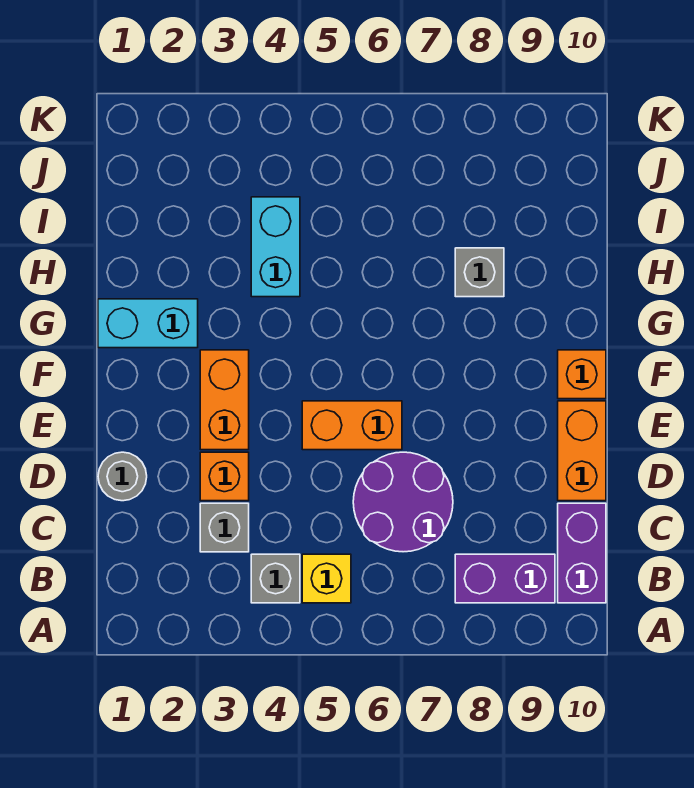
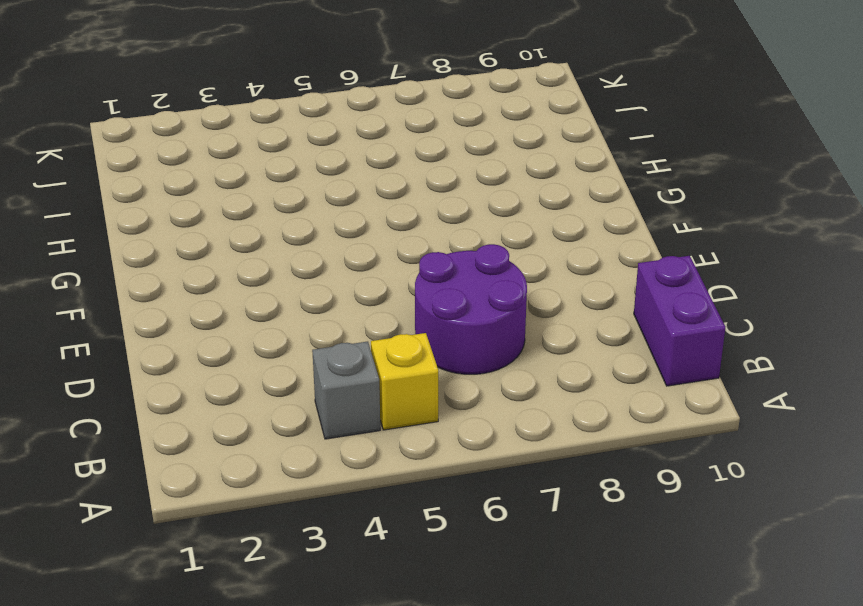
none -> purple brick B8:B9 level 1
none -> grey brick C3 level 1
none -> grey round brick D1 level 1

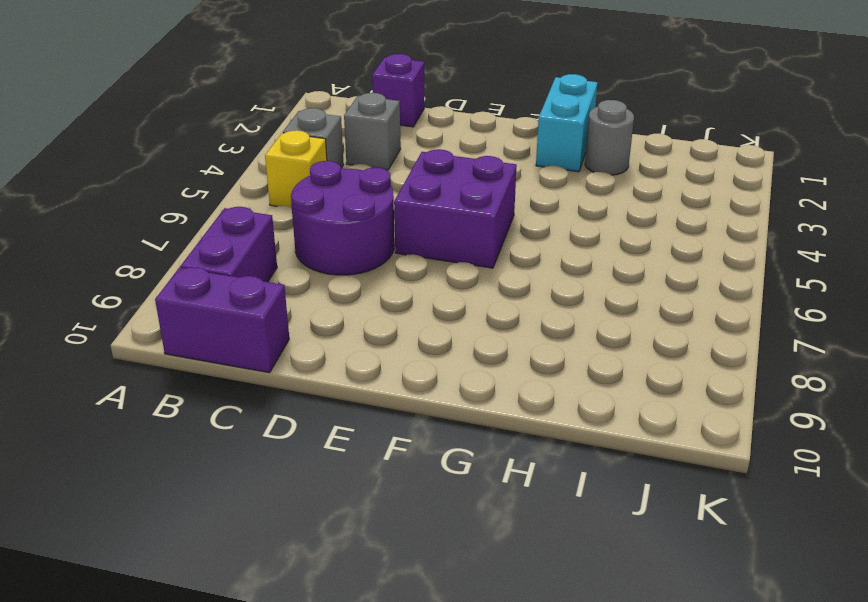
purple brick C1 level 1 -> none
purple brick E5:F6 level 1 -> orange brick E5:E6 level 1
grey round brick H2 level 1 -> grey round brick D1 level 1
none -> orange brick D3 level 1
none -> orange brick D10:E10 level 1
none -> orange brick E3:F3 level 1

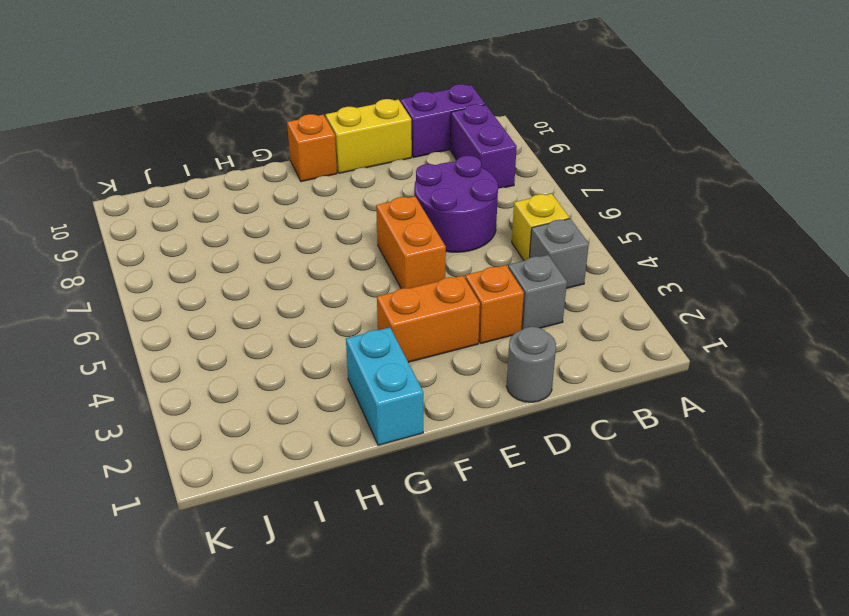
yellow brick D10:E10 level 1 -> orange brick D10:E10 level 1
none -> cyan brick H4:I4 level 1
none -> grey brick H8 level 1

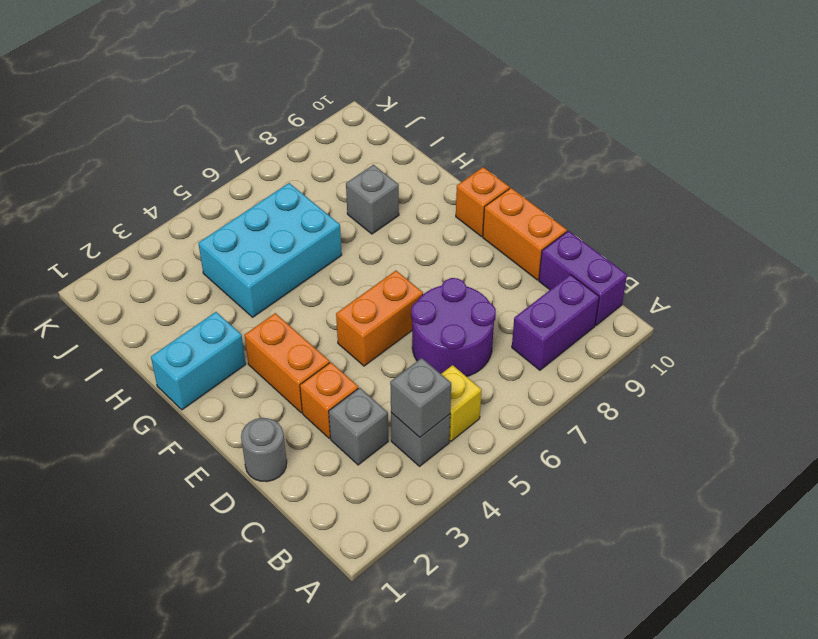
grey brick B4 level 2 -> none
cyan brick H4:I6 level 1 -> cyan brick H4:I4 level 1

